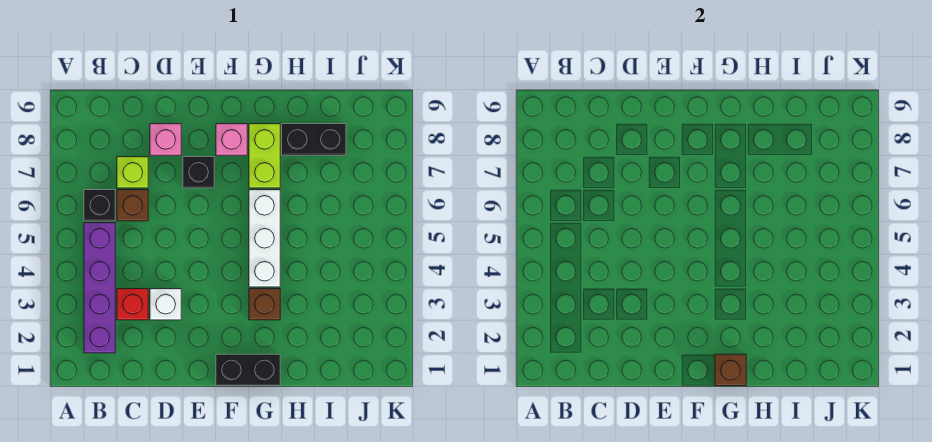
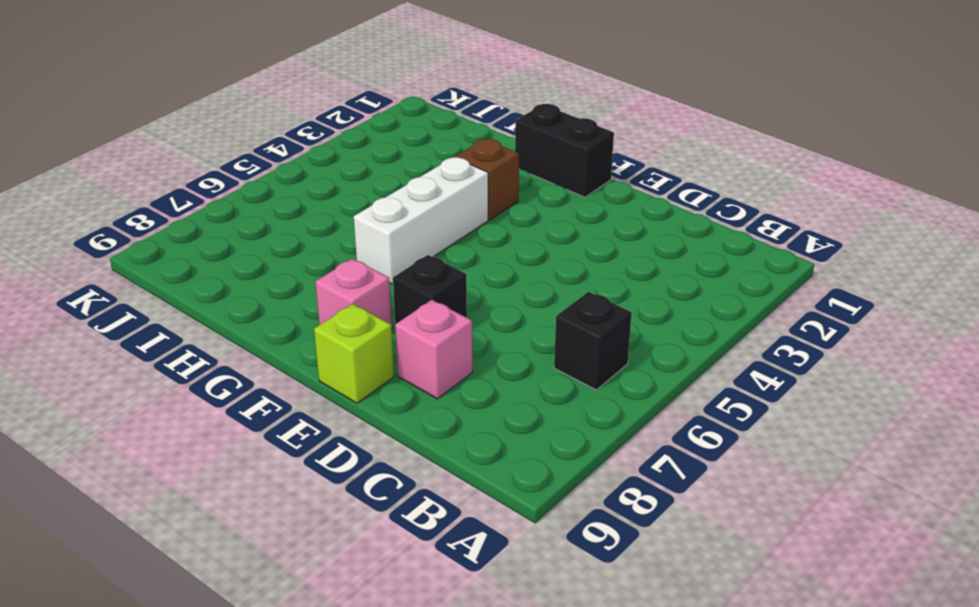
lime brick E9 level 1 -> lime brick C7 level 1
none -> purple brick B2:B5 level 1
none -> red brick C3 level 1
none -> brown brick C6 level 1

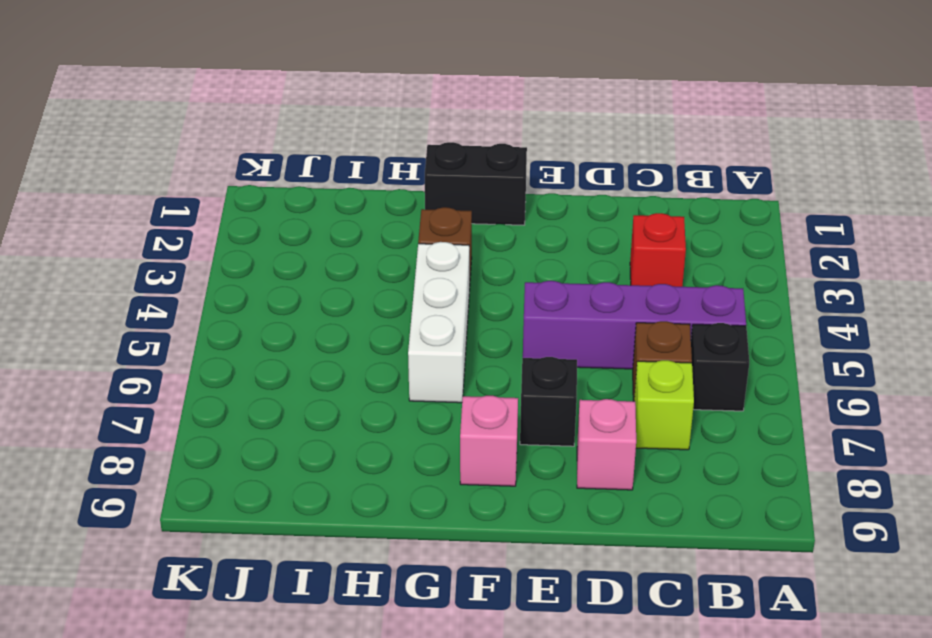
purple brick B5:E5 level 1 -> purple brick B2:B5 level 1
none -> white brick D3 level 1
none -> lime brick G7:G8 level 1
none -> black brick H8:I8 level 1

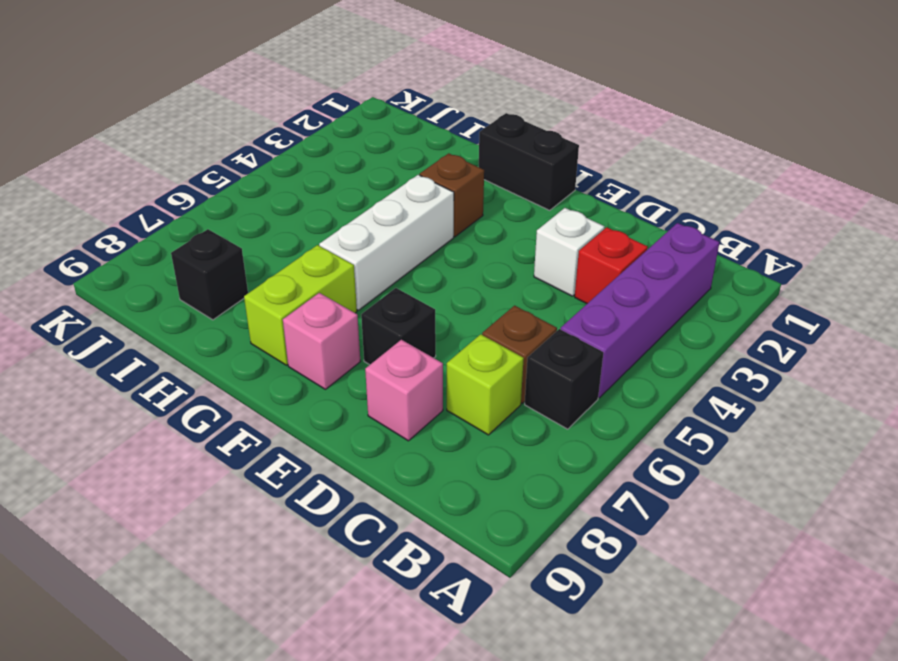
black brick I8 level 1 -> black brick H8:I8 level 1
none -> brown brick G1 level 2

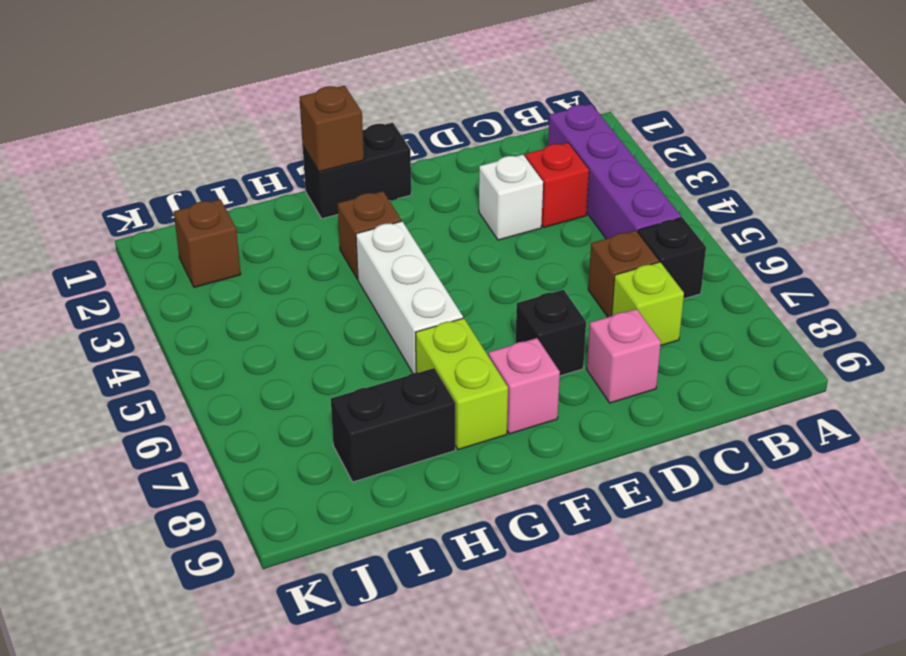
brown brick J2 level 1 -> none

